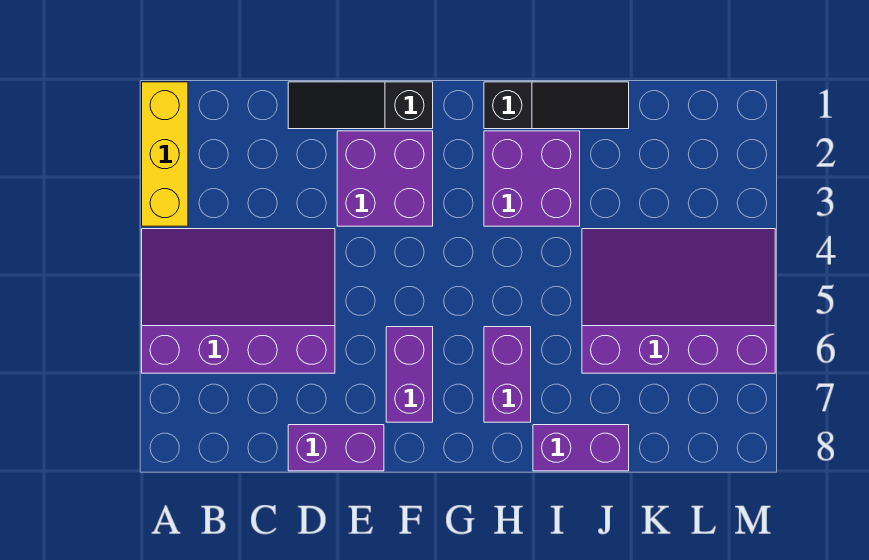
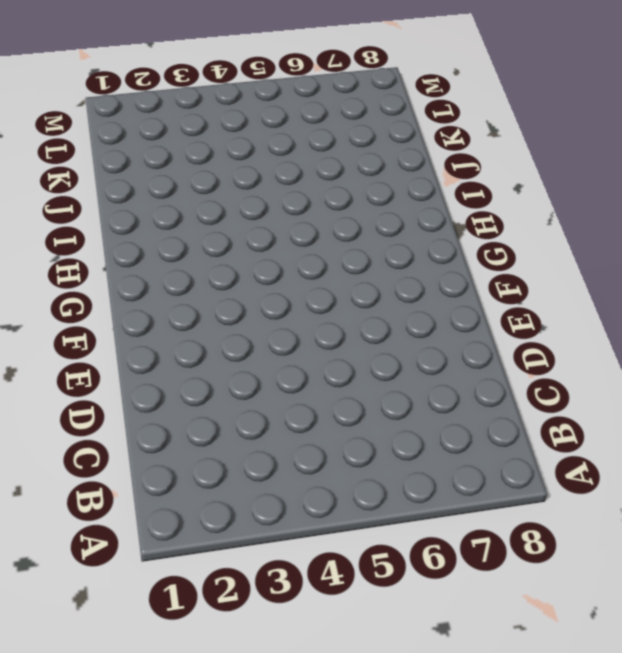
none -> yellow brick A1:A3 level 1
none -> purple slope A4:D6 level 1 top 6

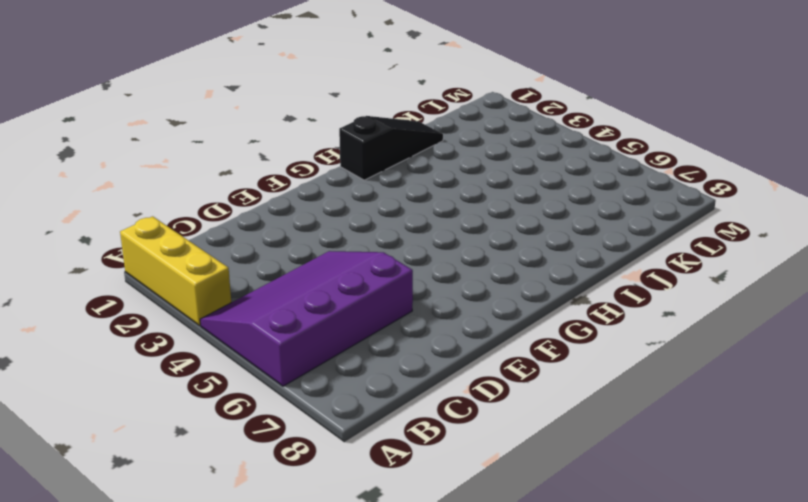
none -> black slope D1:F1 level 1 top F
none -> purple brick D8:E8 level 1

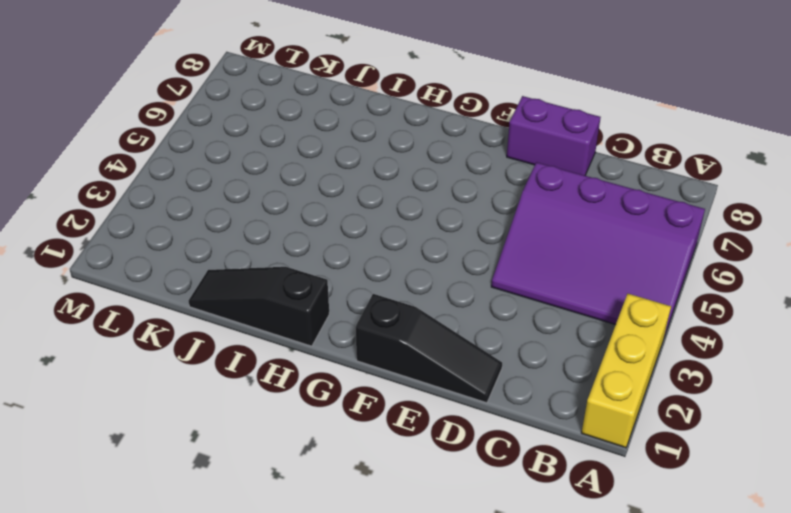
none -> purple brick E2:F3 level 1
none -> purple brick F6:F7 level 1

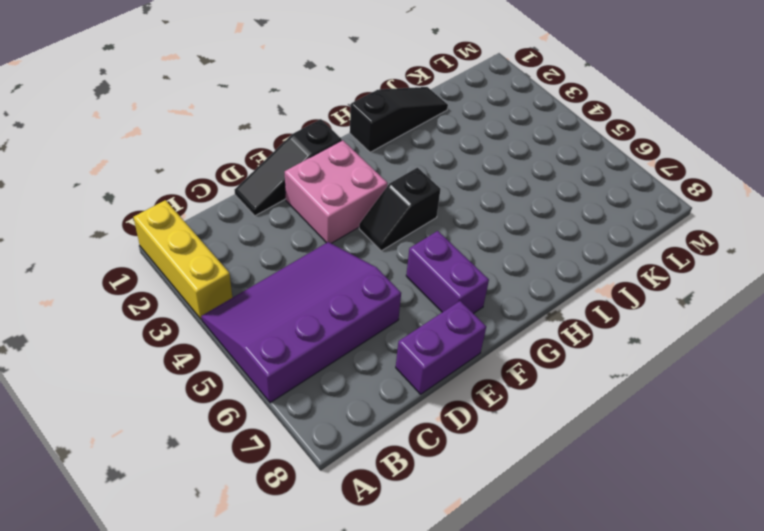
pink brick E2:F3 level 1 -> purple brick E2:F3 level 1
black slope F4:G4 level 1 top G -> none
none -> purple brick H2:I3 level 1
none -> purple brick H6:H7 level 1

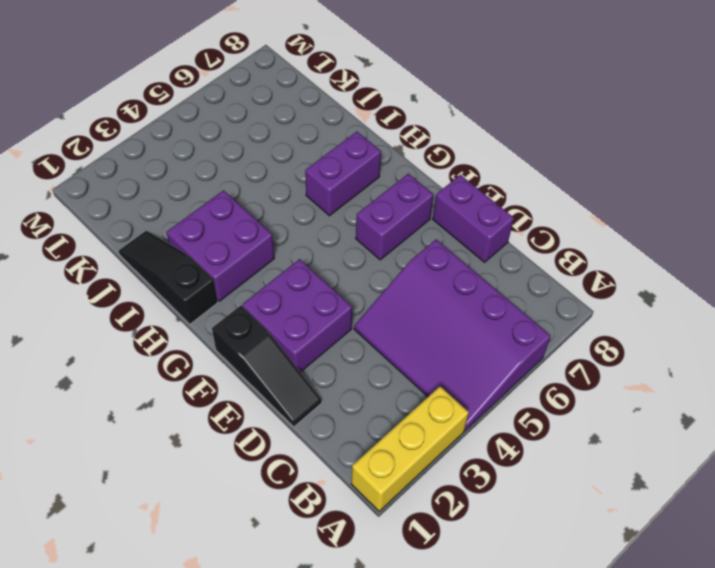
none -> purple brick I8:J8 level 1
none -> purple slope J4:M6 level 1 top 6

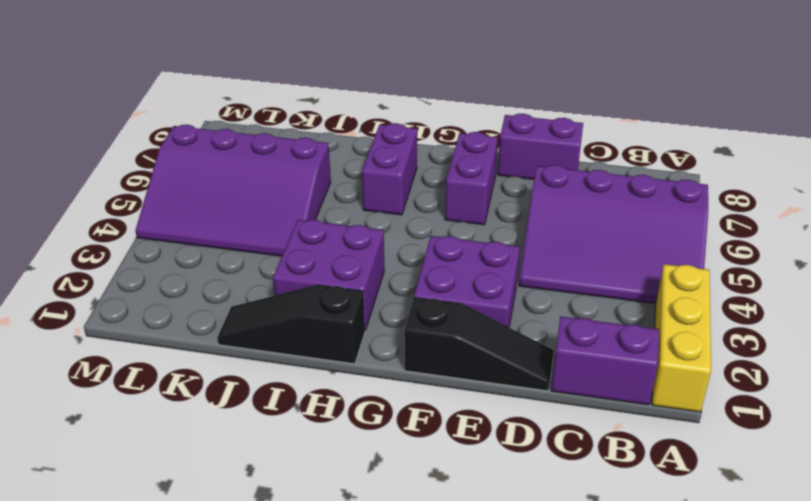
purple brick B1:C1 level 1 -> purple brick I8:J8 level 1

